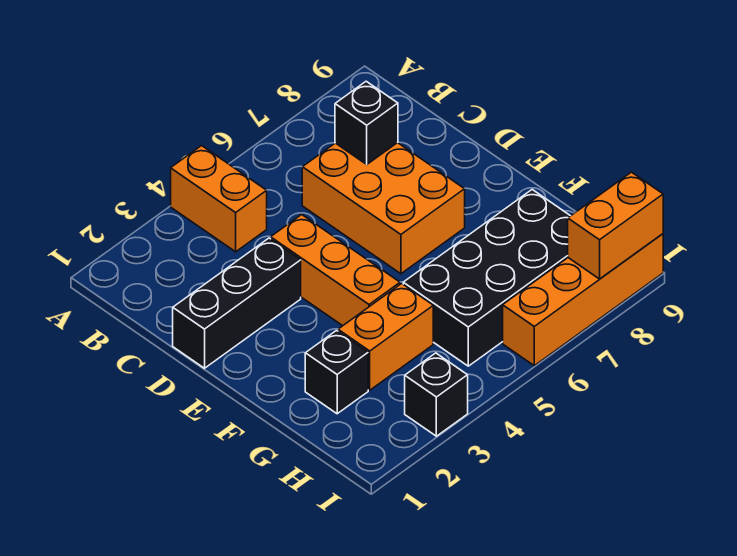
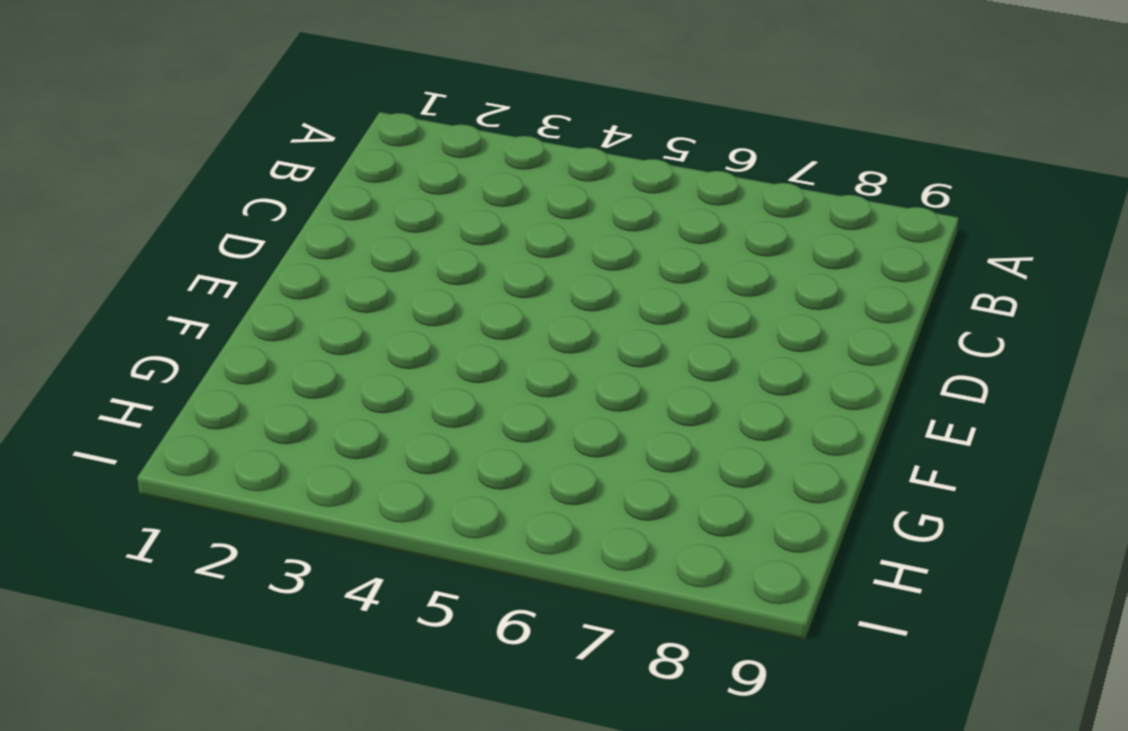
none -> orange brick A4:B4 level 1
none -> orange brick C6:E7 level 1

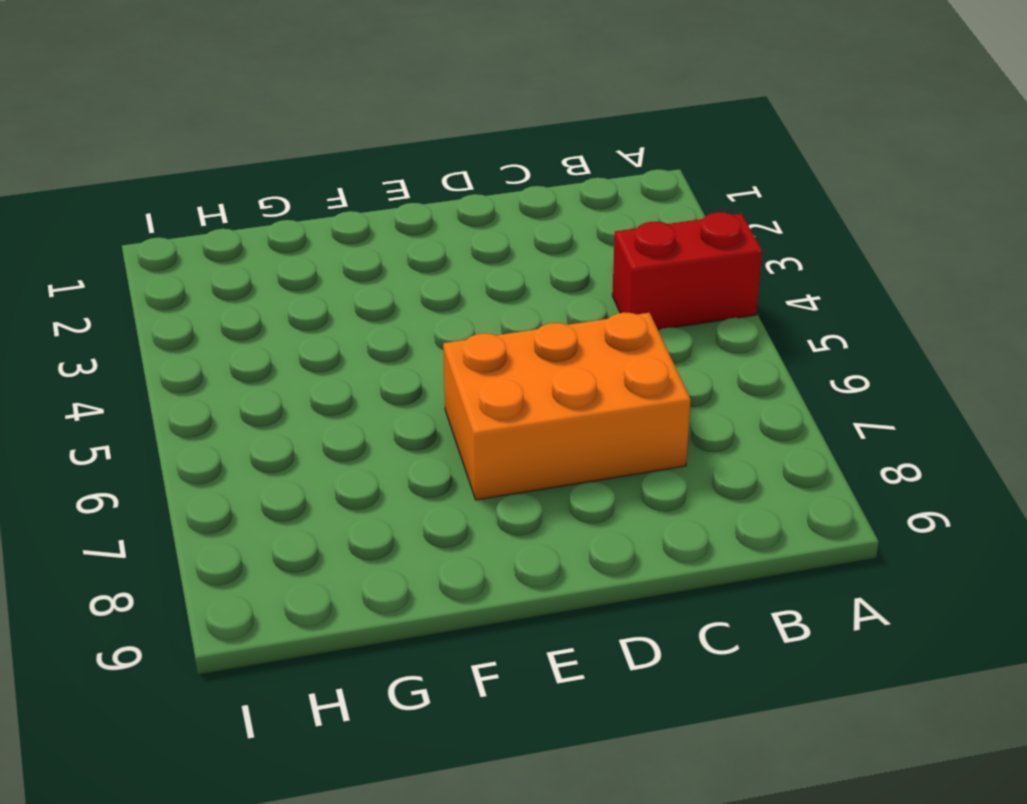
red brick A4:B4 level 1 -> orange brick A4:B4 level 1
none -> black brick D1:D3 level 1
none -> orange brick D4:F4 level 1

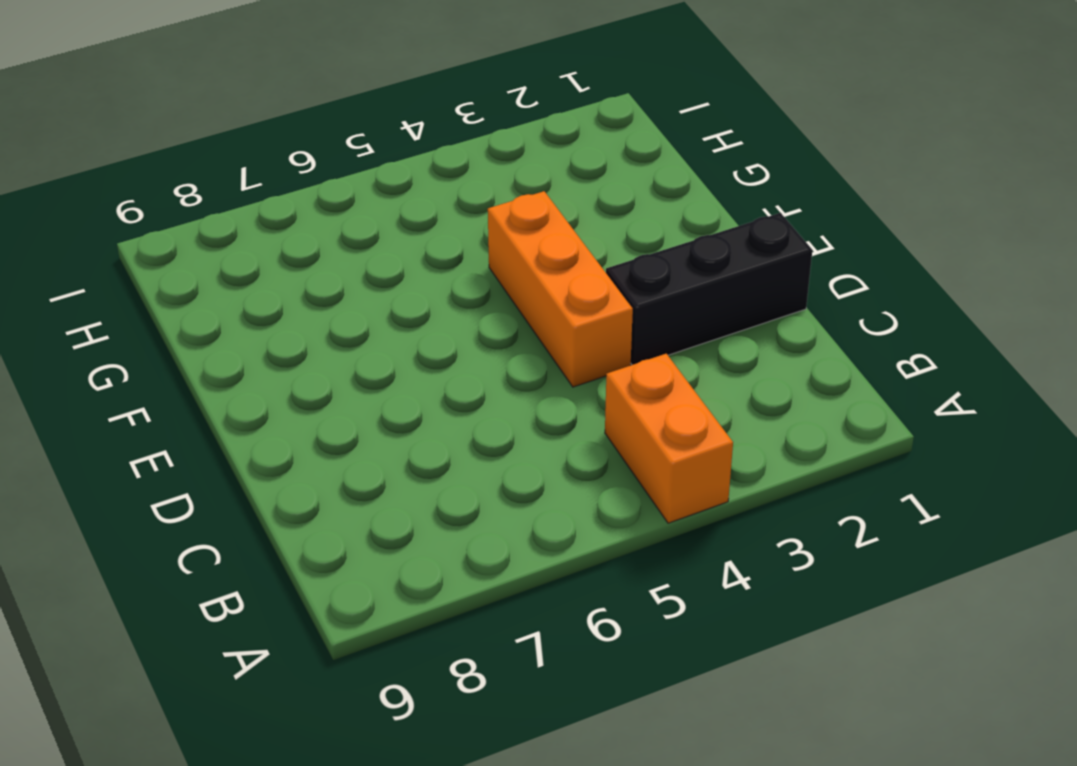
none -> orange brick C6:E7 level 1
none -> black brick G2 level 1

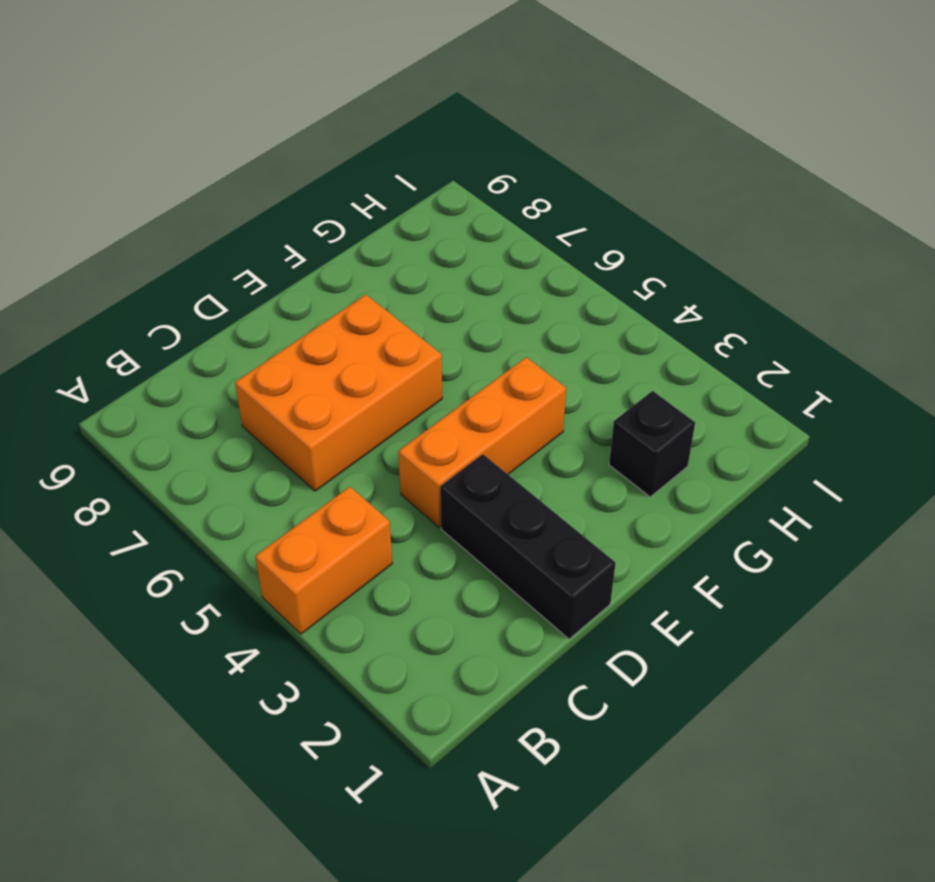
none -> orange brick G3:G4 level 1
none -> black brick G5:H8 level 1

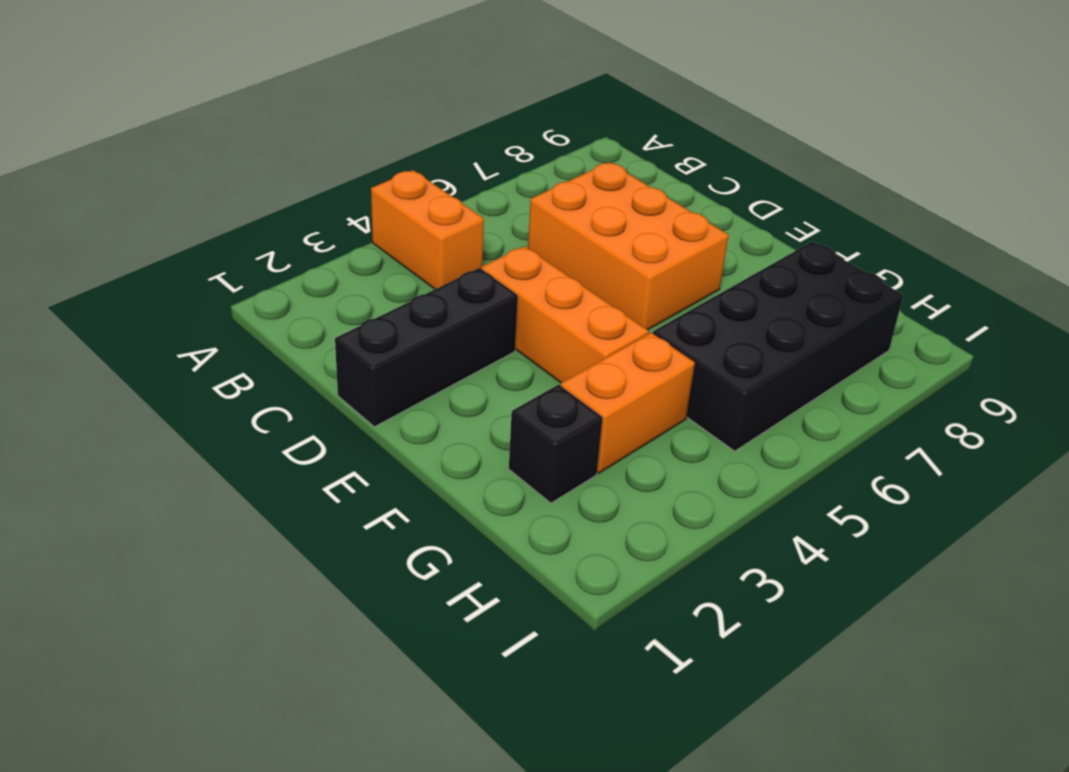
none -> black brick I3 level 1
none -> orange brick I6:I9 level 1

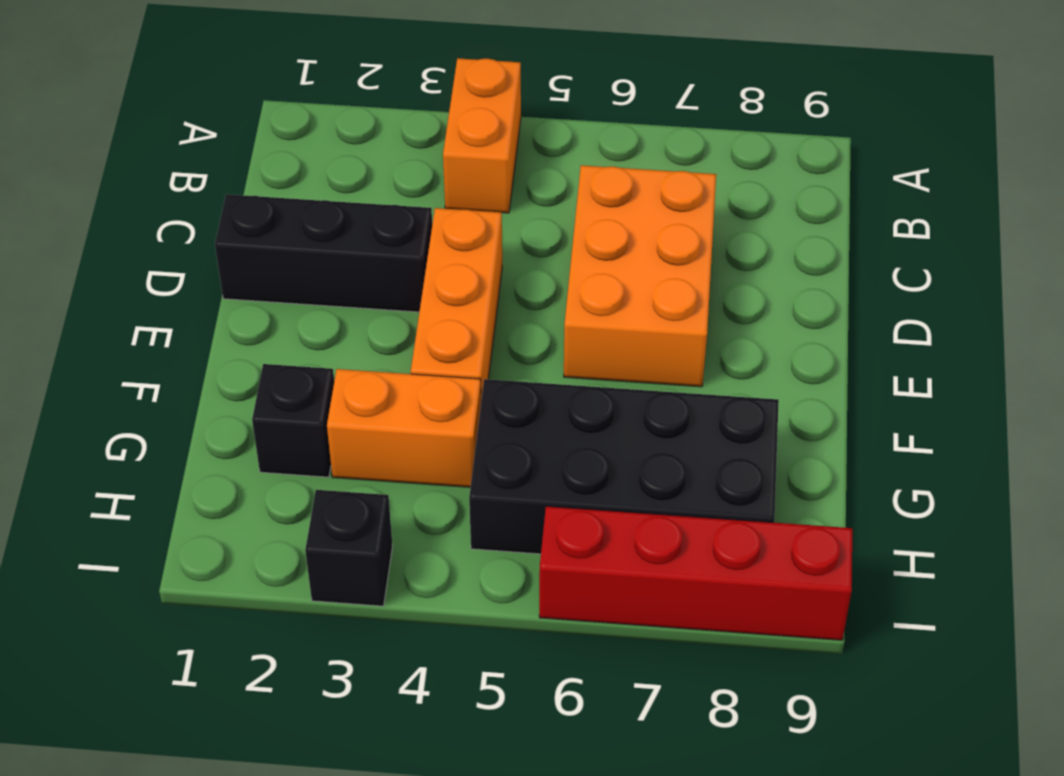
red brick I6:I9 level 1 -> orange brick I6:I9 level 1
none -> black brick C7 level 2
none -> orange brick I8:I9 level 2

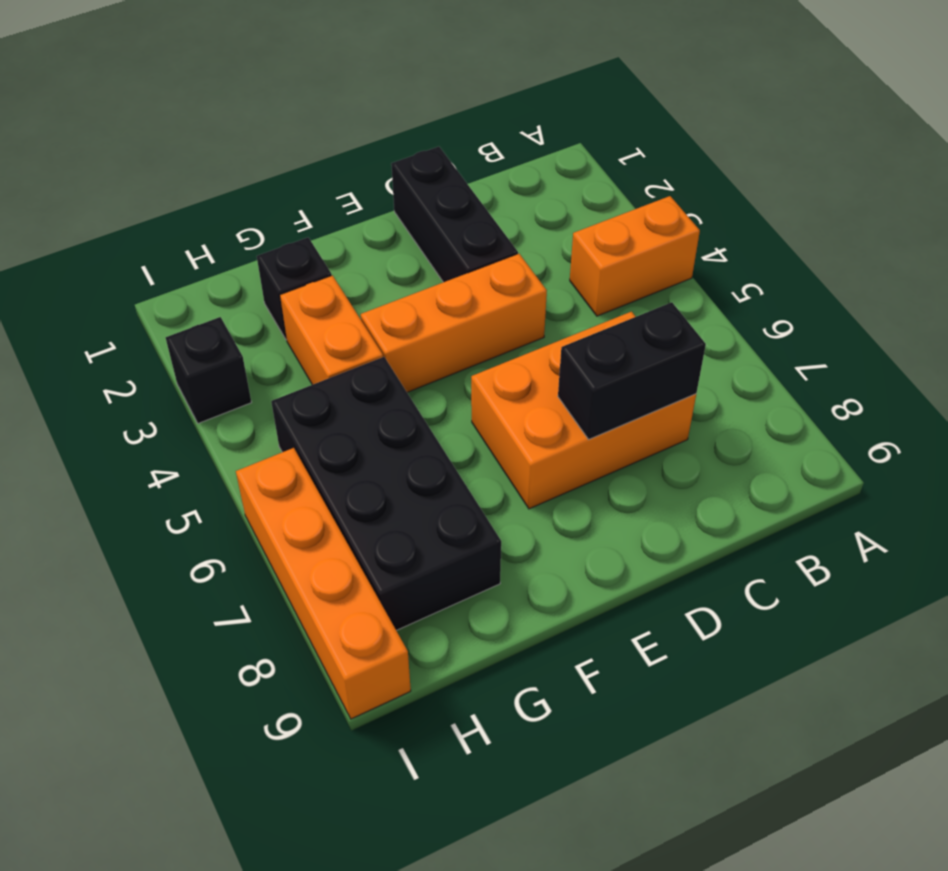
black brick C7:D7 level 2 -> black brick C7 level 2
none -> orange brick I8:I9 level 2

